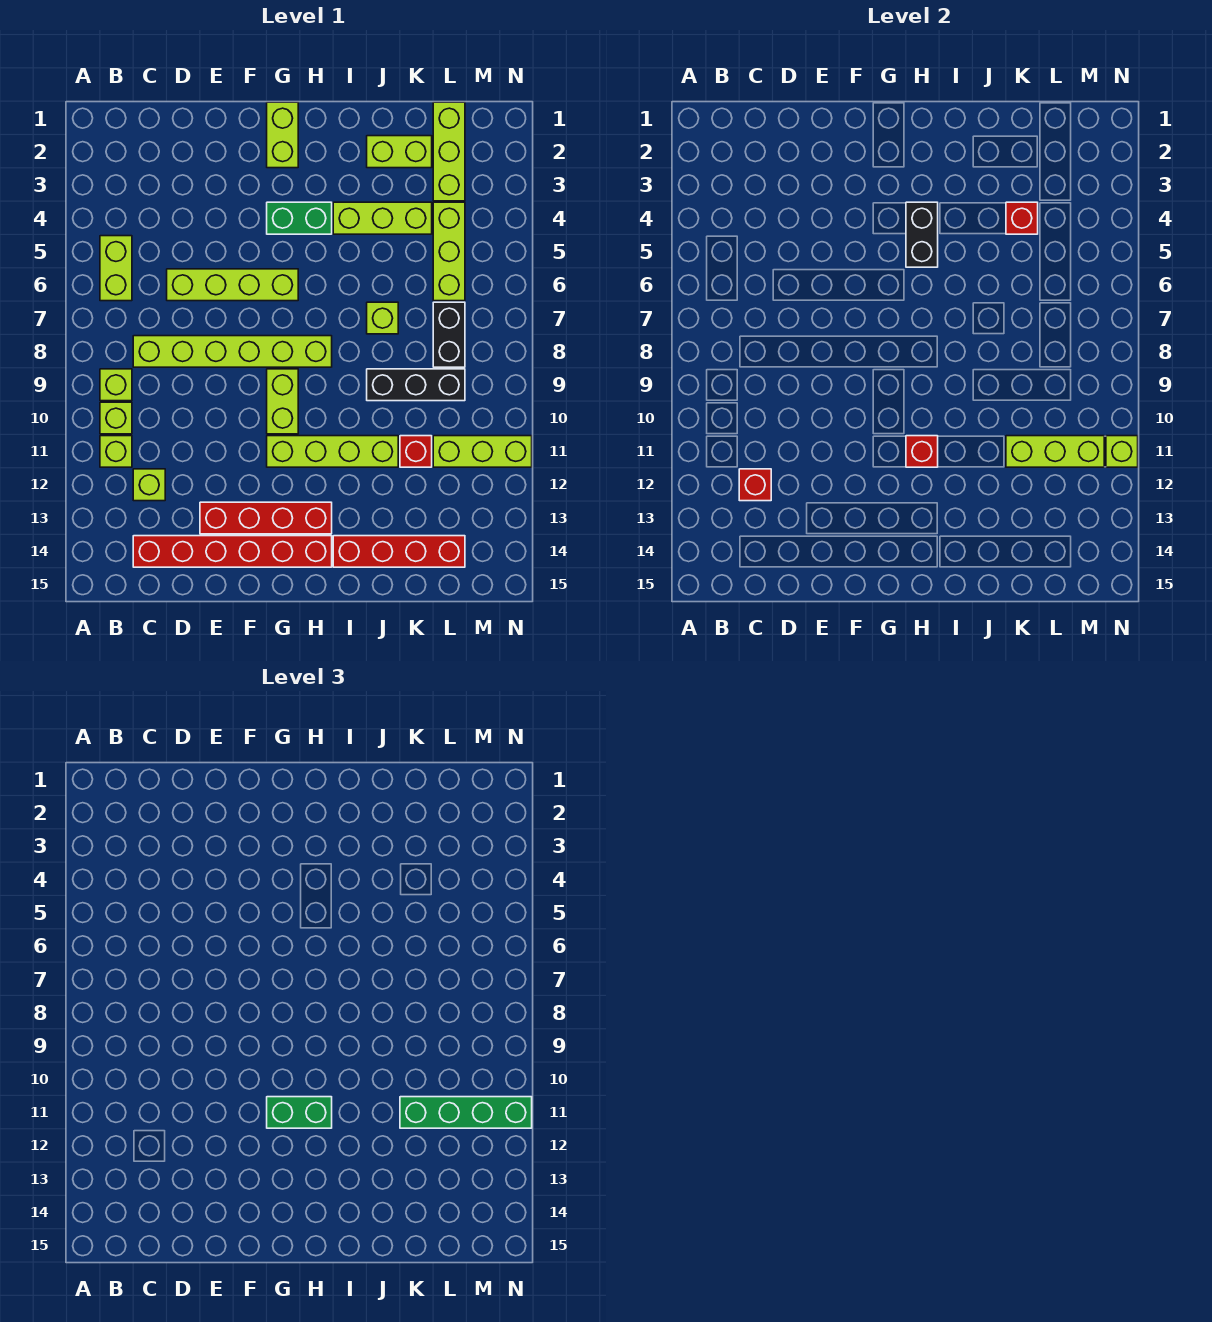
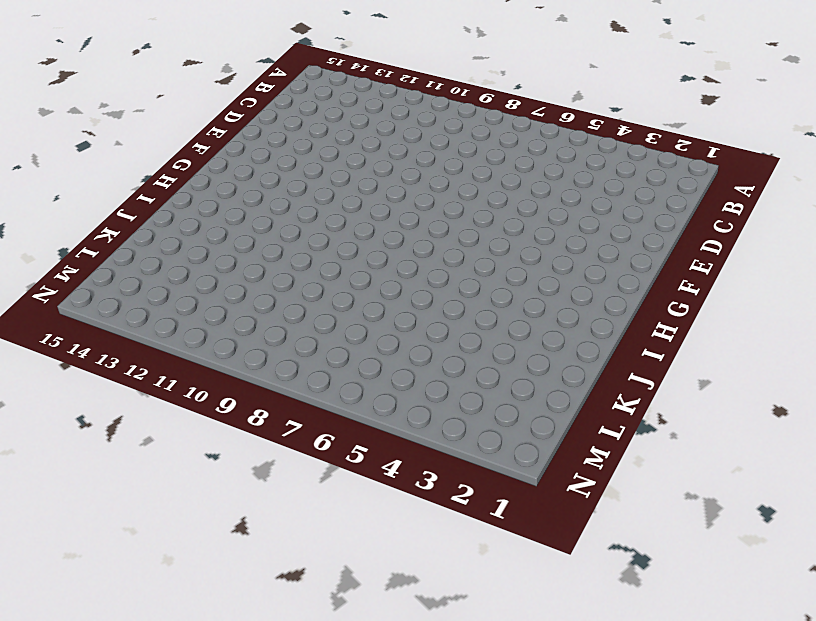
none -> lime brick B5:B6 level 1
none -> lime brick B9 level 1
none -> lime brick B10 level 1
none -> lime brick B11 level 1

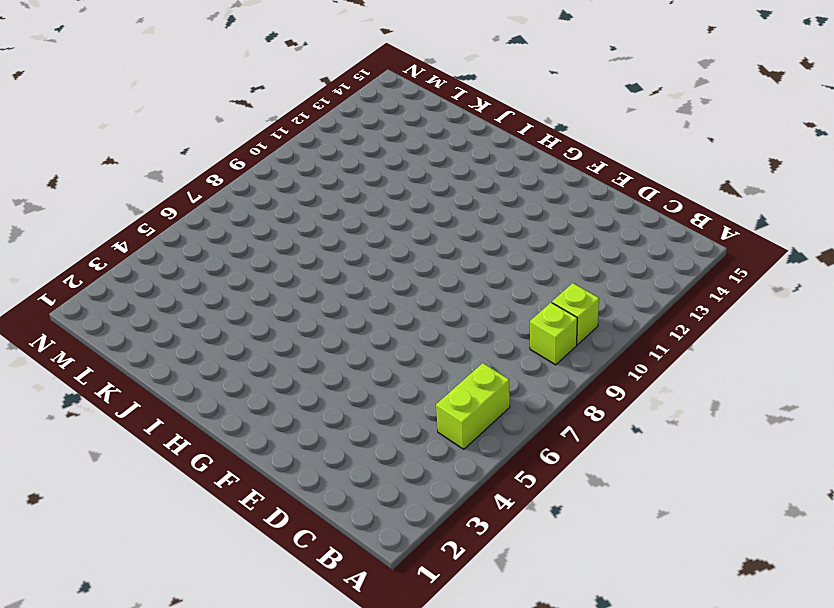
none -> lime brick B11 level 1
none -> lime brick C8:H8 level 1
none -> lime brick C12 level 1
none -> red brick C14:H14 level 1

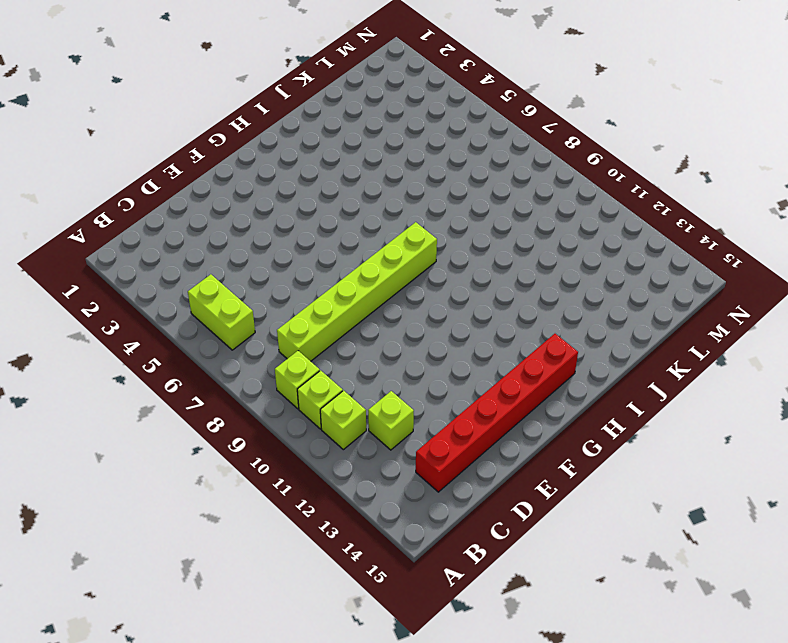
none -> lime brick D6:G6 level 1
none -> red brick E13:H13 level 1
none -> lime brick G1:G2 level 1
none -> green brick G4:H4 level 1

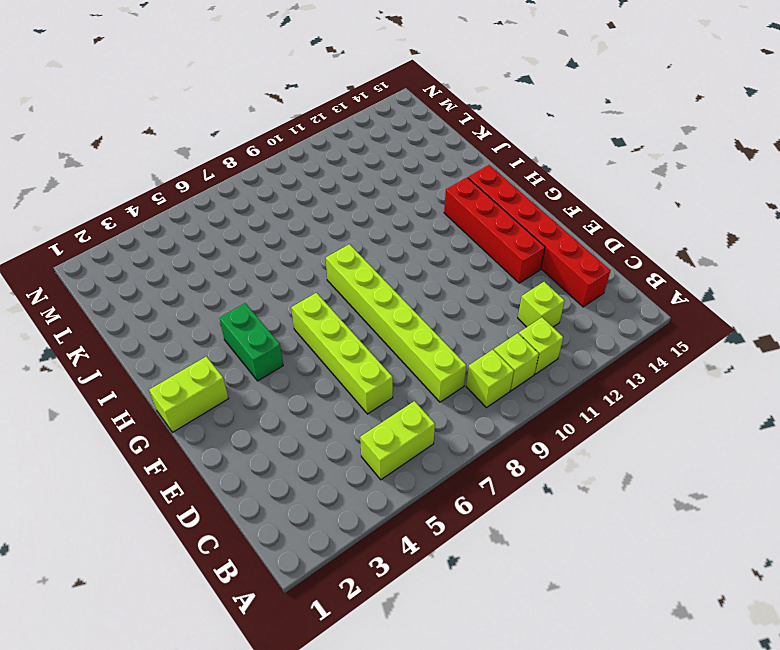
none -> lime brick G9:G10 level 1
none -> lime brick G11:J11 level 1
none -> lime brick I4:K4 level 1
none -> red brick I14:L14 level 1

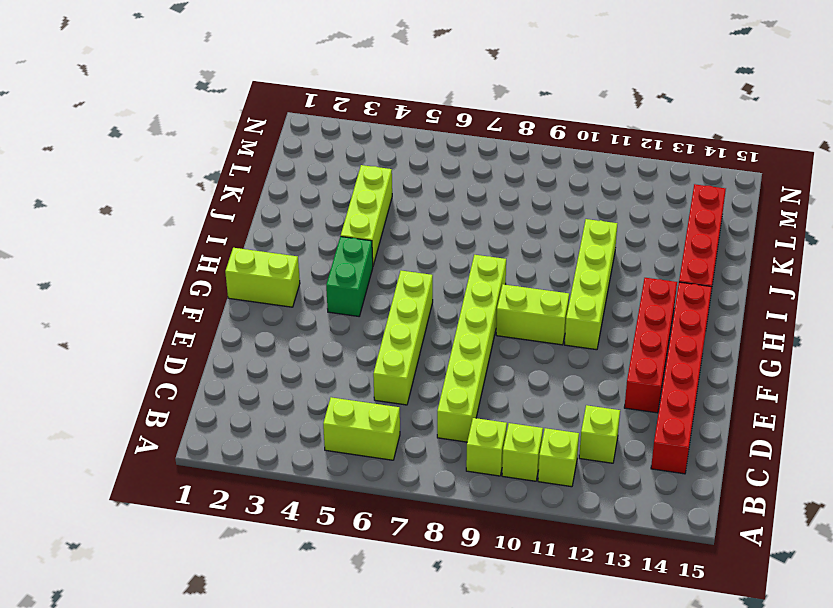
none -> lime brick J2:K2 level 1
none -> lime brick J7 level 1
none -> black brick J9:L9 level 1
none -> red brick K11 level 1

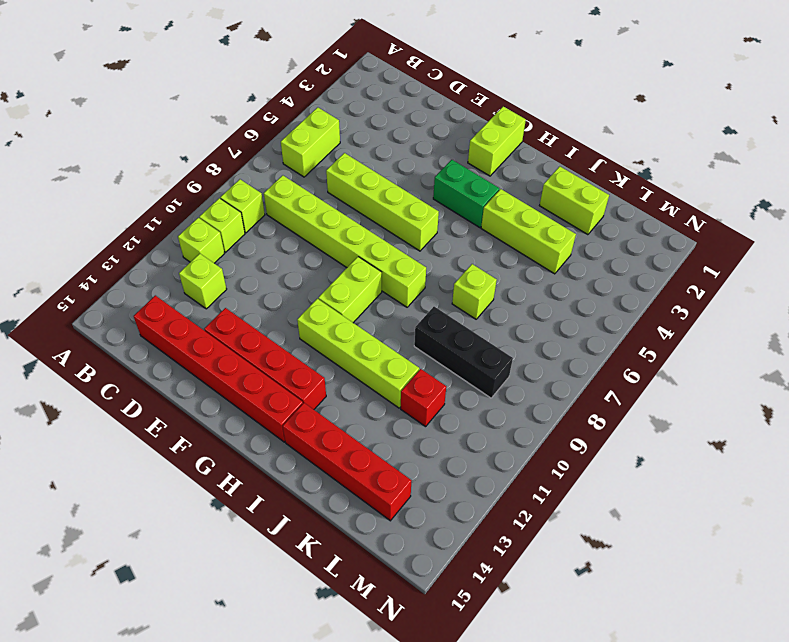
none -> lime brick L1:L3 level 1
none -> lime brick L4:L6 level 1
none -> black brick L7:L8 level 1
none -> lime brick L11:N11 level 1

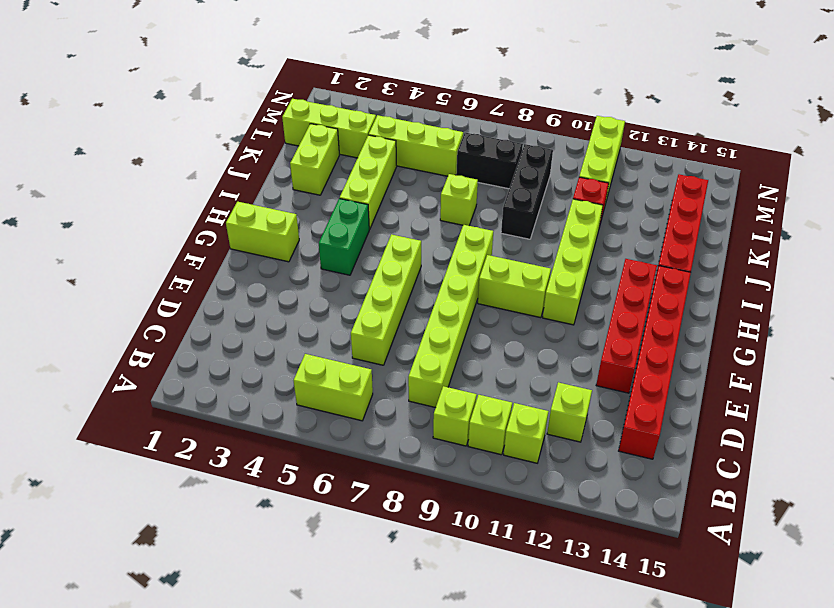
none -> red brick C12 level 2
none -> black brick H4:H5 level 2
none -> red brick H11 level 2
none -> red brick K4 level 2

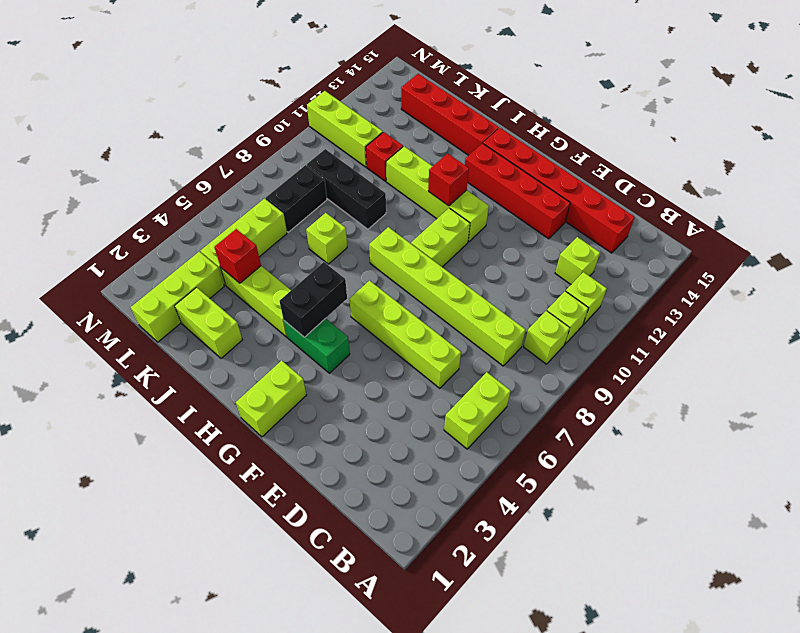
none -> red brick C12 level 2
none -> lime brick K11:M11 level 2
none -> lime brick N11 level 2
none -> green brick G11:H11 level 3

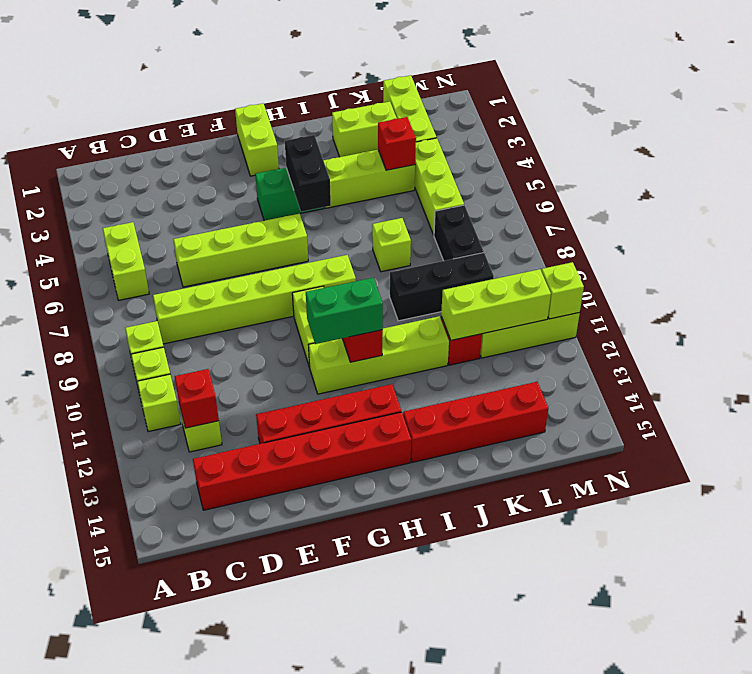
none -> green brick K11:N11 level 3

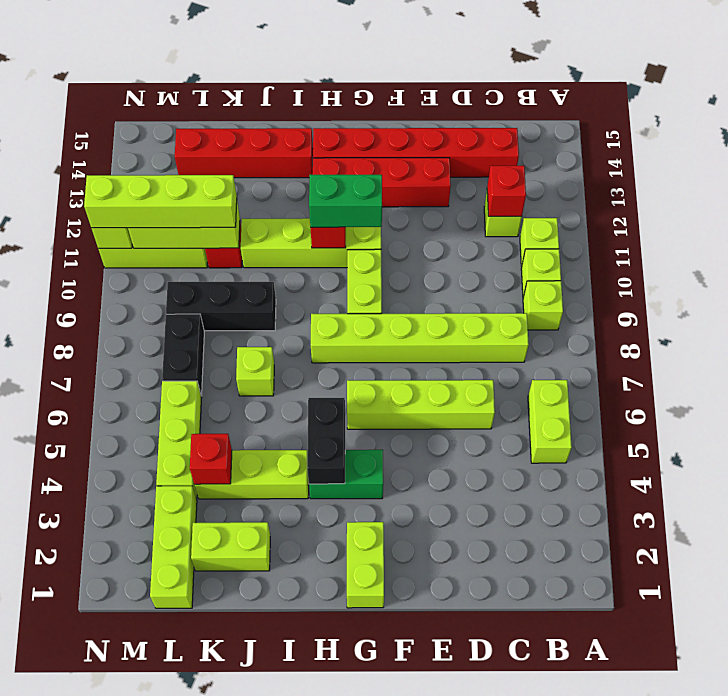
lime brick K11:N11 level 3 -> green brick K11:N11 level 3

